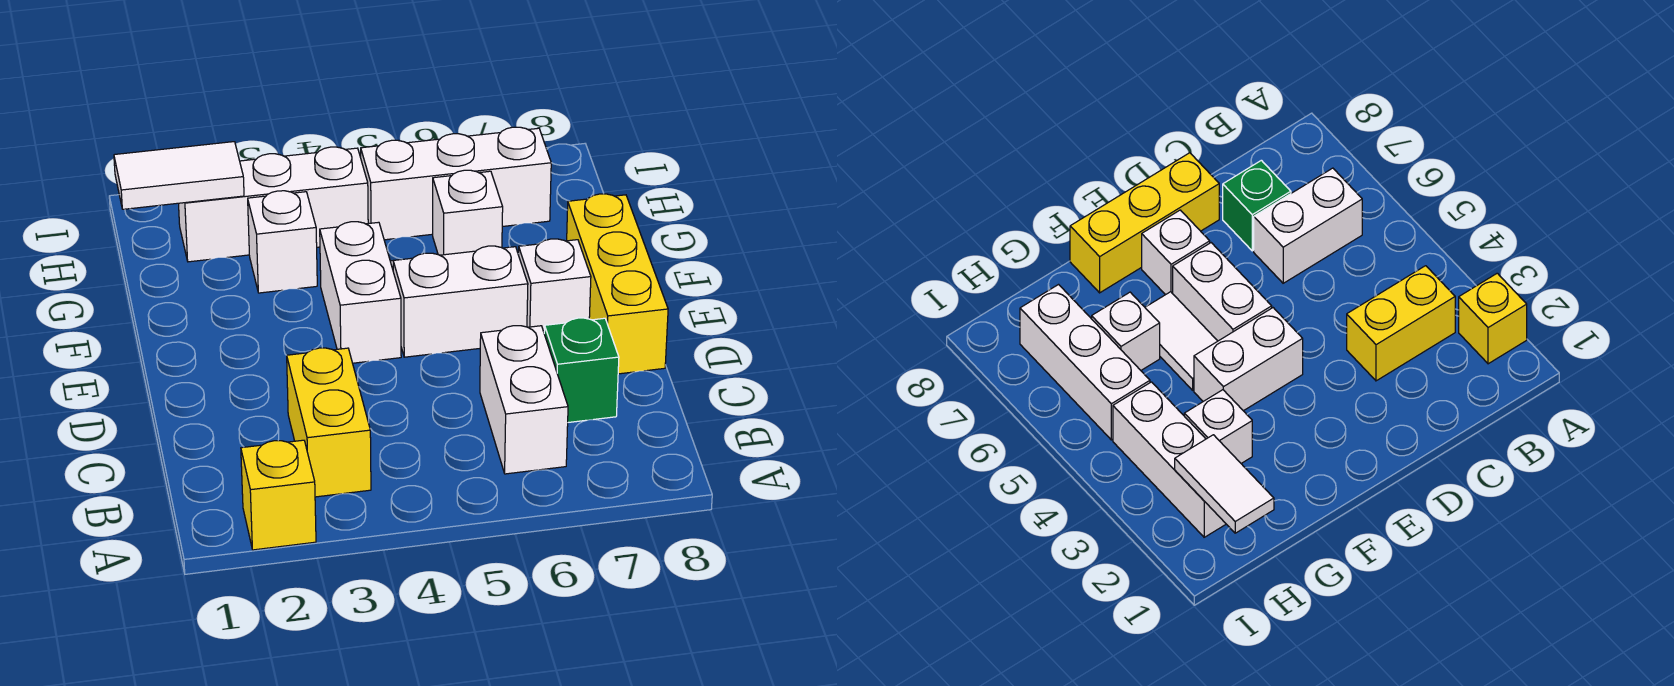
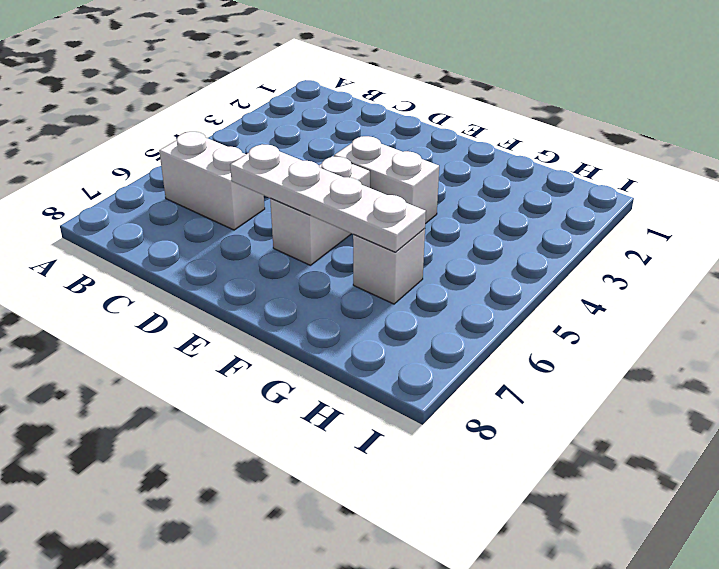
white plate D6:G6 level 2 -> none
none -> yellow brick A2 level 1
none -> yellow brick B3:C3 level 1
none -> green brick C7 level 1

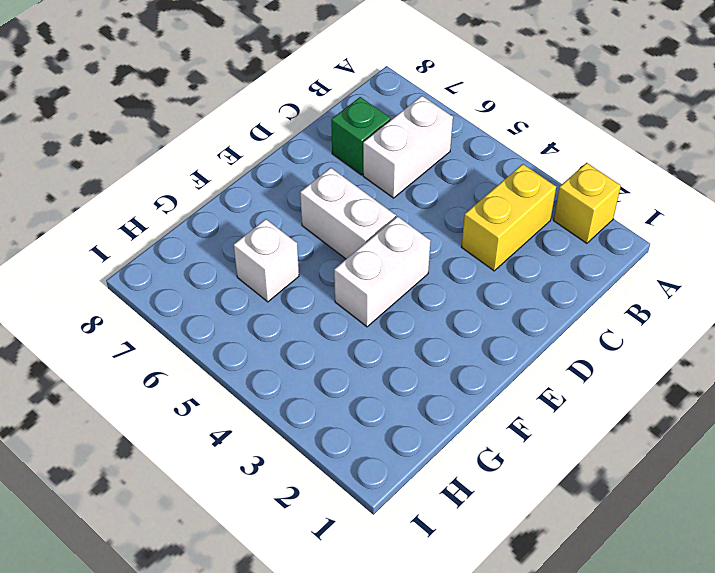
none -> yellow brick D8:F8 level 1
none -> white brick E7 level 1
none -> white tile F5:F6 level 1

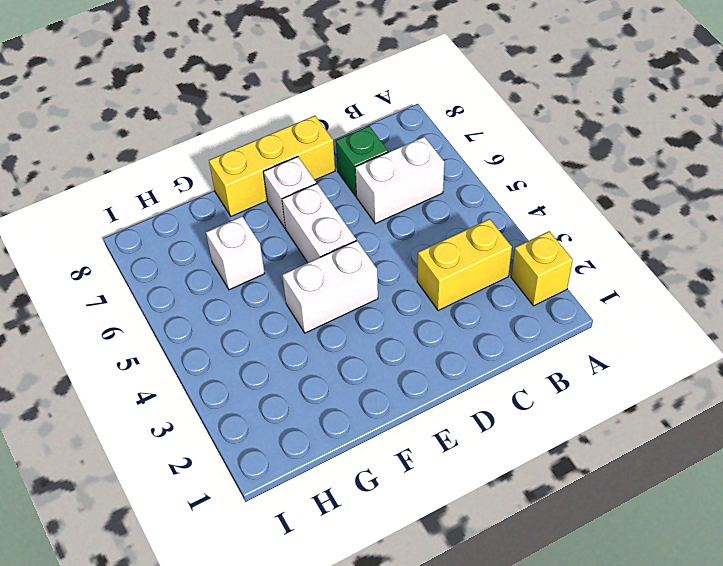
none -> white tile F5:F6 level 1
none -> white brick G3 level 1
none -> white brick H2:H4 level 1

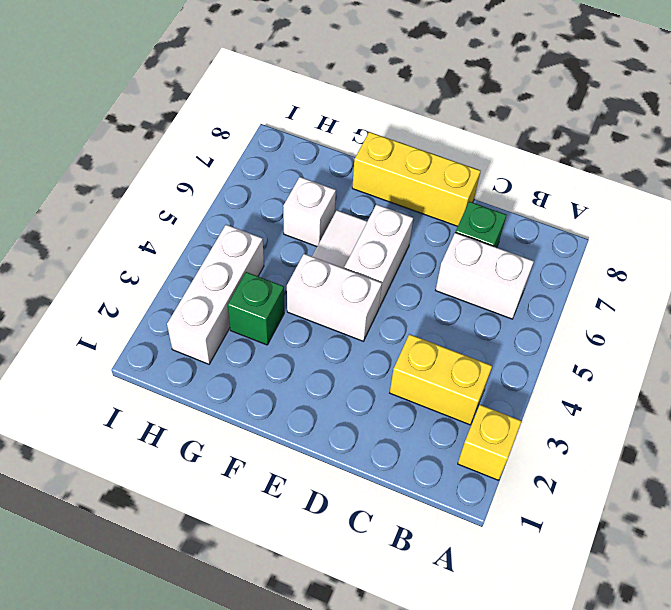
green brick G3 level 1 -> white brick G3 level 1
none -> white brick E7 level 1
none -> white brick H5:H7 level 1
none -> white tile H1:H2 level 2

